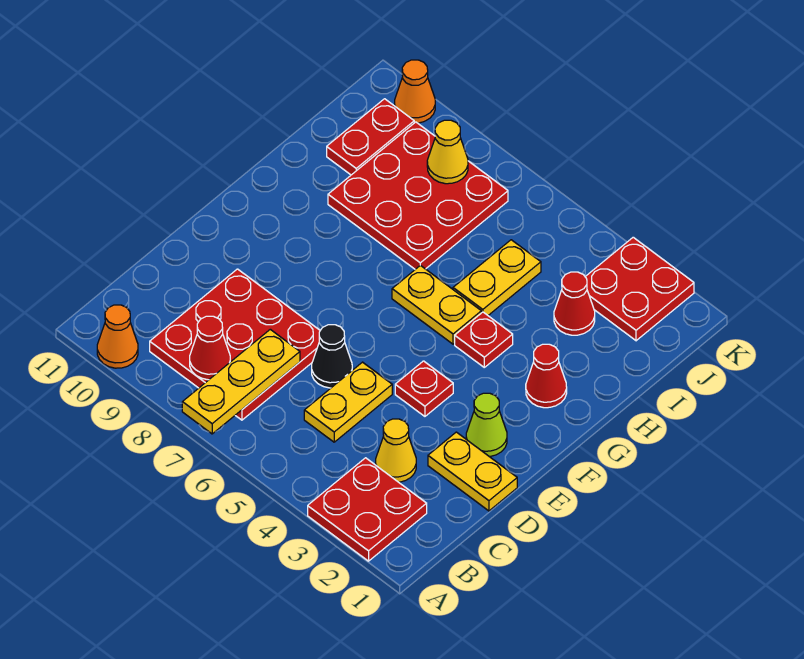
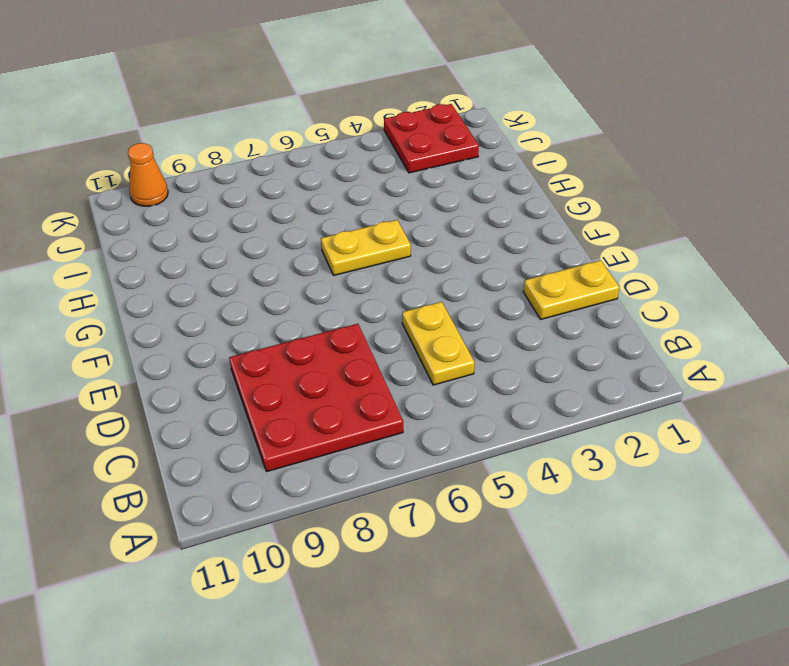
none -> red plate A2:B3 level 1
none -> orange cone A10 level 1
none -> yellow cone C3 level 1

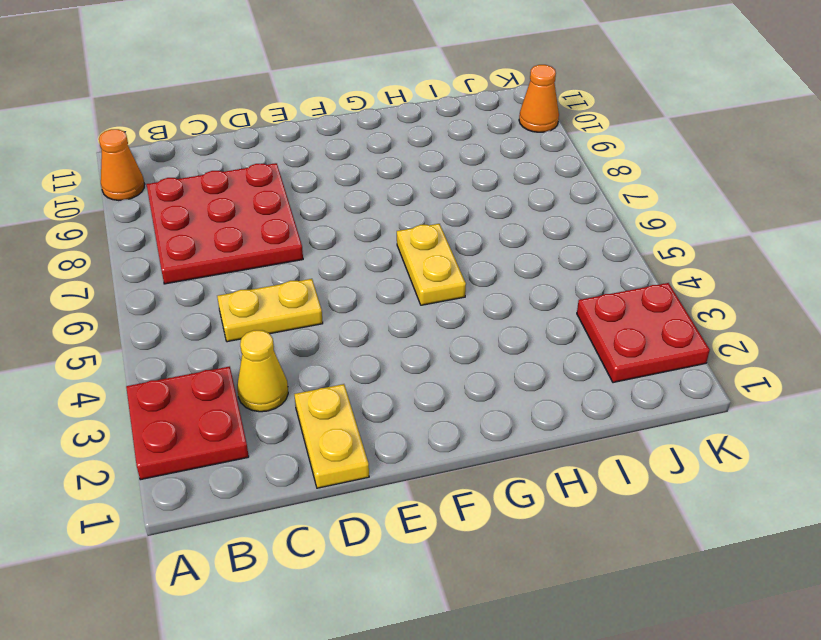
none -> black cone D6 level 1
none -> lime cone E2 level 1
none -> red plate E4 level 1

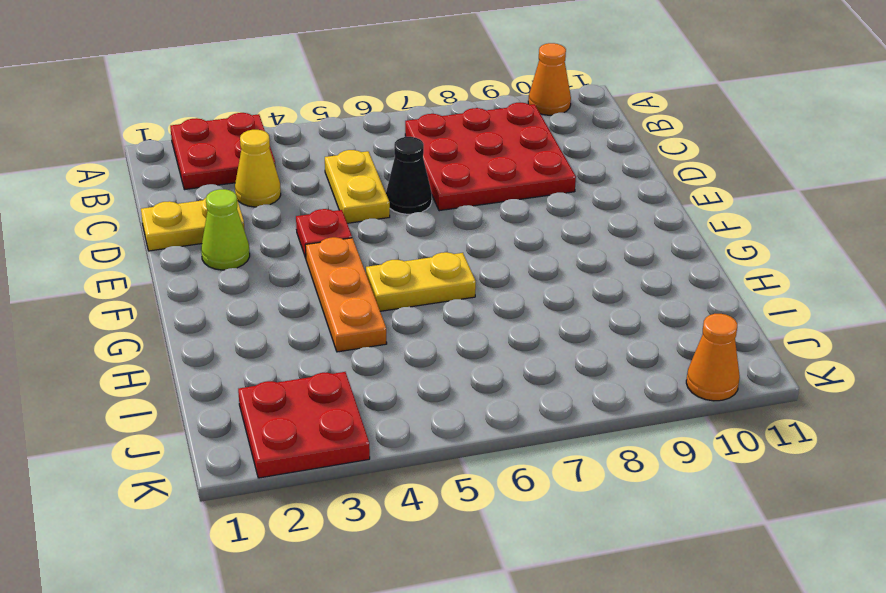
orange plate F4:H4 level 1 -> red plate G4 level 1
none -> red cone G2 level 1
none -> yellow plate H5:I5 level 1
none -> red plate H7:J9 level 1

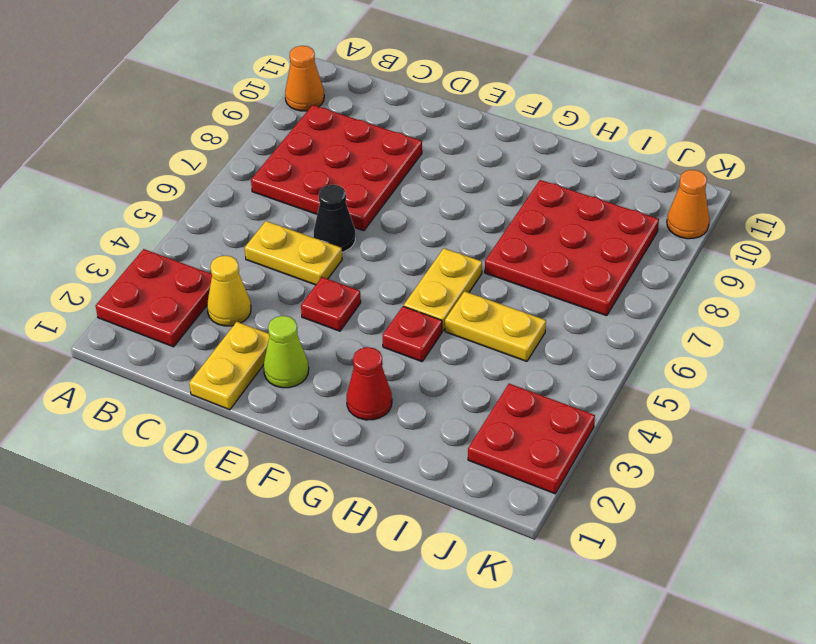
none -> red cone I3 level 1
none -> red plate I10:J10 level 1
none -> yellow plate A7:C7 level 2

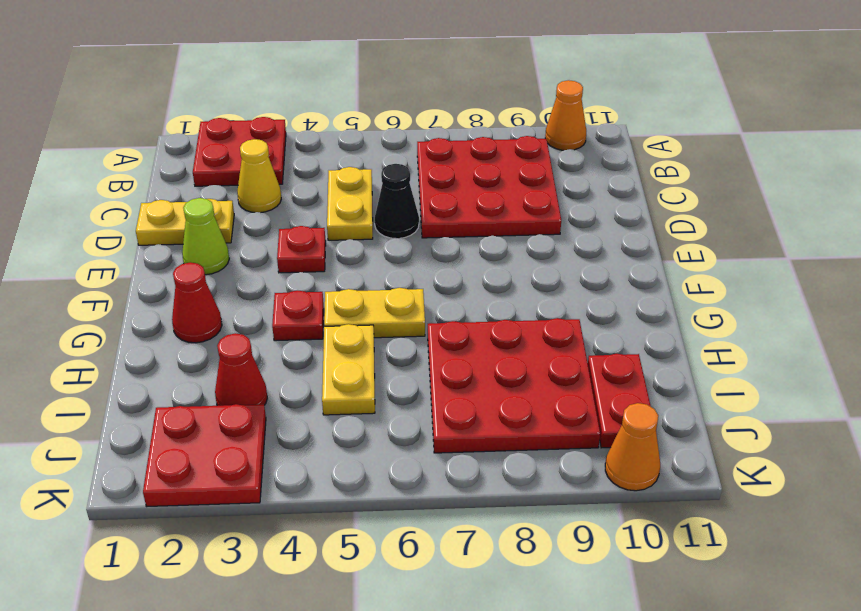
none -> yellow plate A7:C7 level 2
none -> red cone B8 level 2
none -> yellow cone J8 level 2

